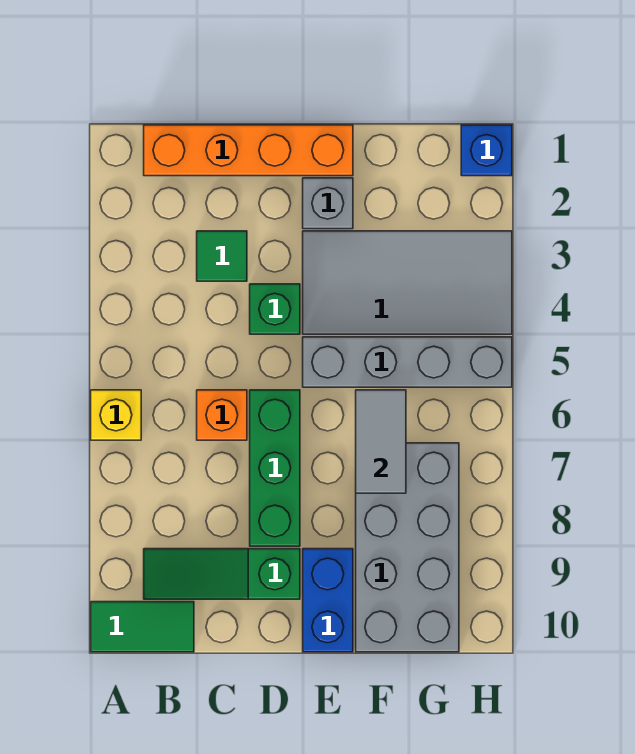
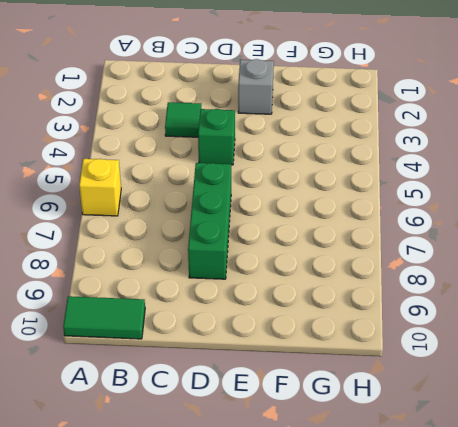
none -> orange brick B1:E1 level 1
none -> green slope B9:D9 level 1 top D
none -> orange brick C6 level 1

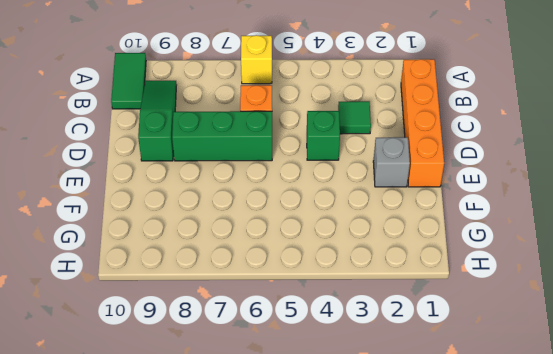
none -> grey tile E3:H4 level 1
none -> grey brick E5:H5 level 1
none -> blue brick E9:E10 level 1

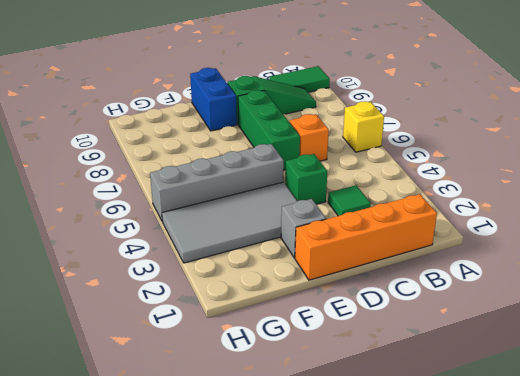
none -> grey brick F7:G10 level 1
none -> blue brick H1 level 1
none -> grey tile F6:F7 level 2

